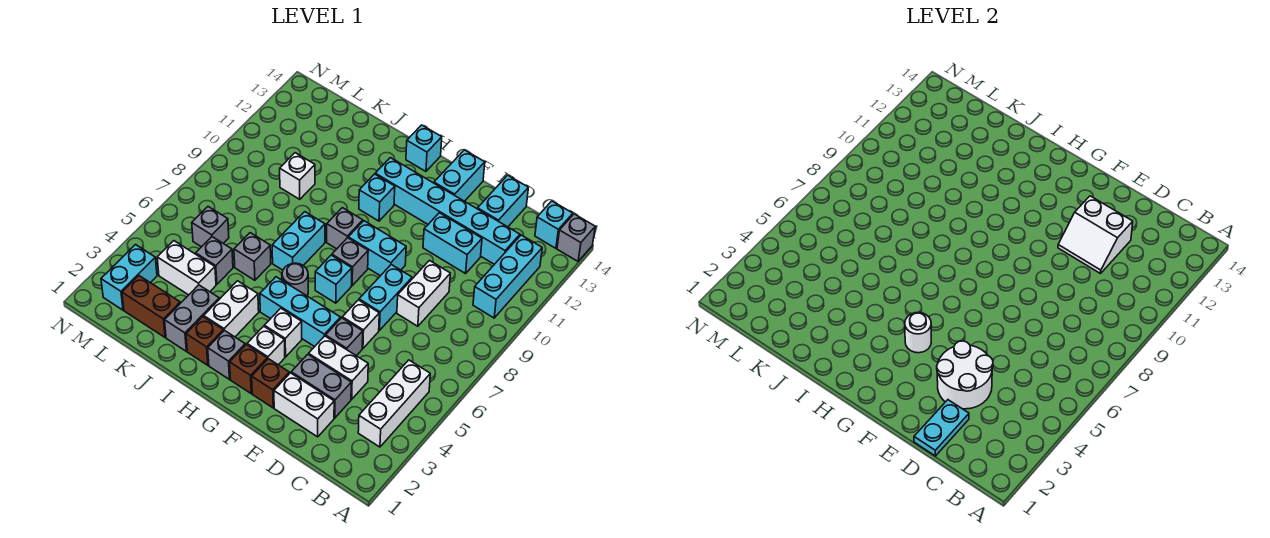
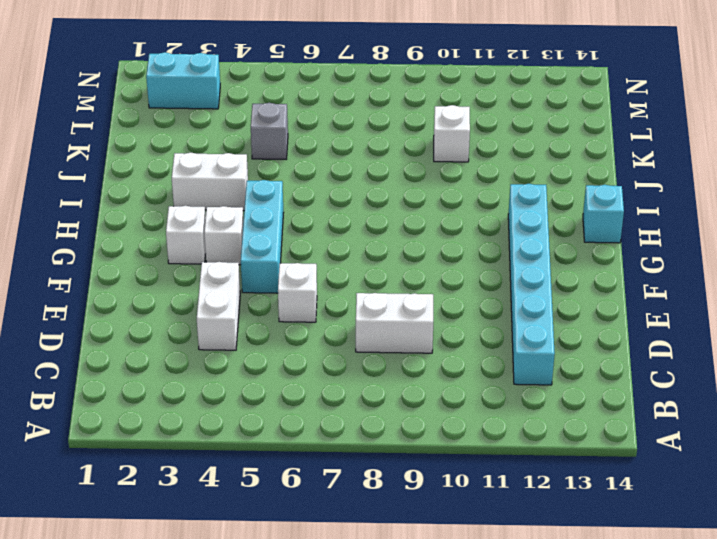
none -> grey brick A14 level 1
none -> white brick B3:B5 level 1
none -> cyan brick B10:B12 level 1
none -> cyan brick B14 level 1

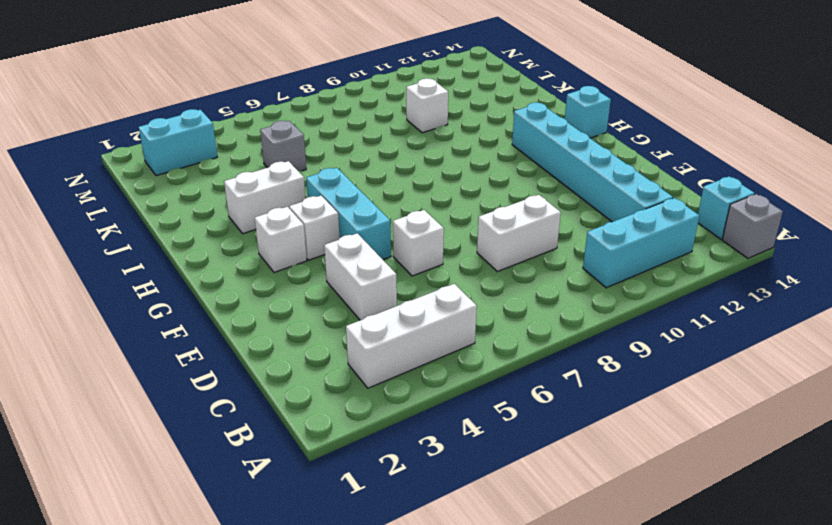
none -> white brick D2:E2 level 1
none -> grey brick D3:E3 level 1
none -> cyan brick D11:E11 level 1
none -> cyan brick D13:D14 level 1

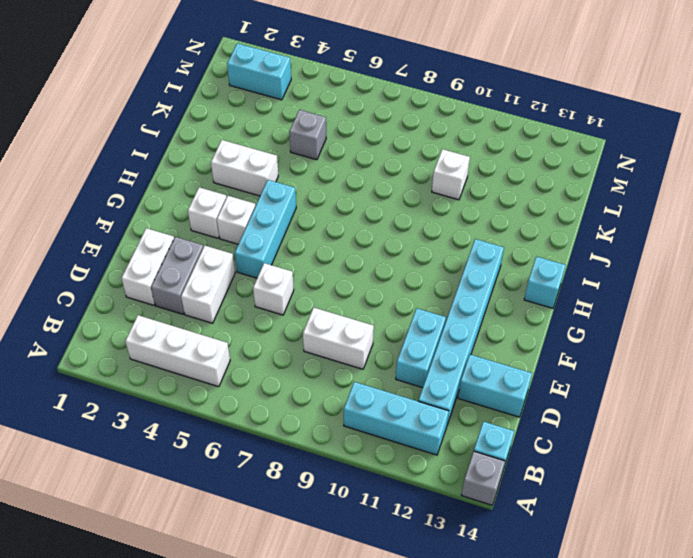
none -> grey brick E5 level 1
none -> cyan brick E7:E8 level 1
none -> brown brick F2 level 1
none -> cyan brick F9:G9 level 1

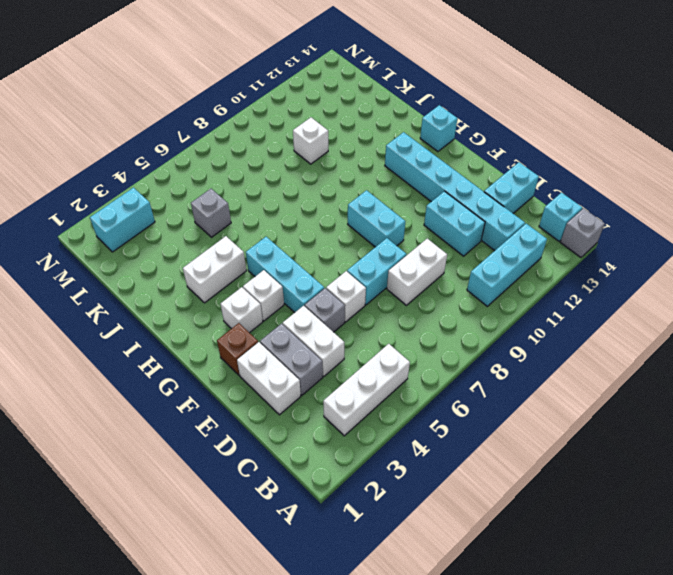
none -> cyan brick F13:F14 level 1
none -> brown brick G2 level 1
none -> cyan brick G7 level 1
none -> grey brick G8 level 1

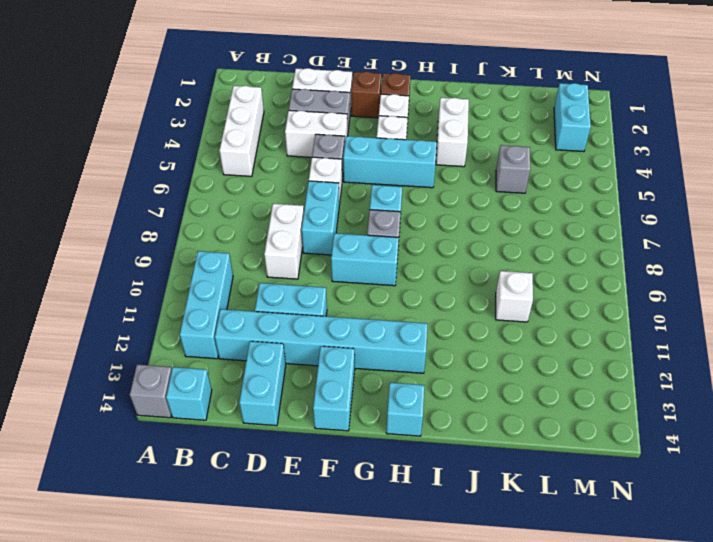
none -> grey brick H2 level 1
none -> grey round brick H6 level 1
none -> grey brick H9 level 1
none -> cyan brick H11 level 1

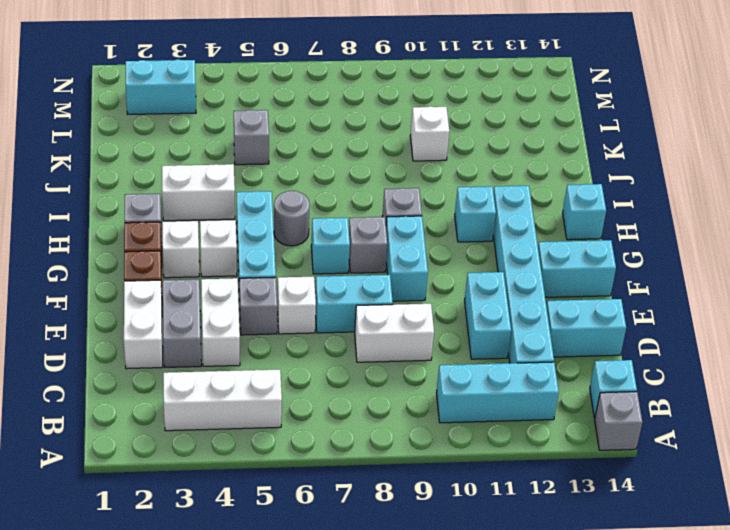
none -> brown brick I2 level 1
none -> cyan brick I7:I8 level 1
none -> grey brick J2:J3 level 1
none -> grey brick J6 level 1

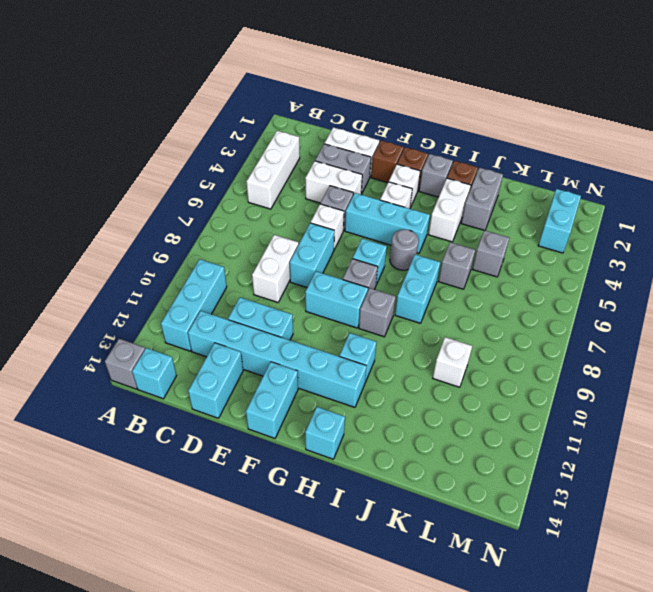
none -> brown brick K2:L2 level 1
none -> white brick K4:L4 level 1
none -> grey brick L6 level 1
none -> cyan plate D1:D2 level 2

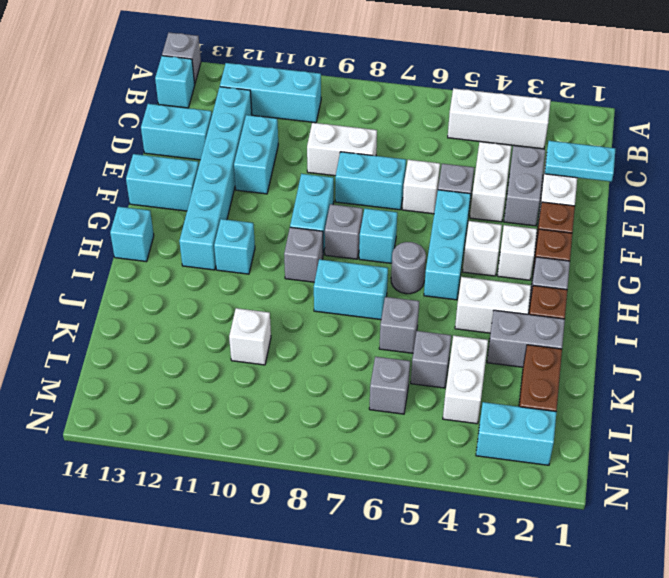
none -> white round brick D3:E4 level 2
none -> white slope D11:E12 level 2 top 12
none -> white round brick G4 level 2

